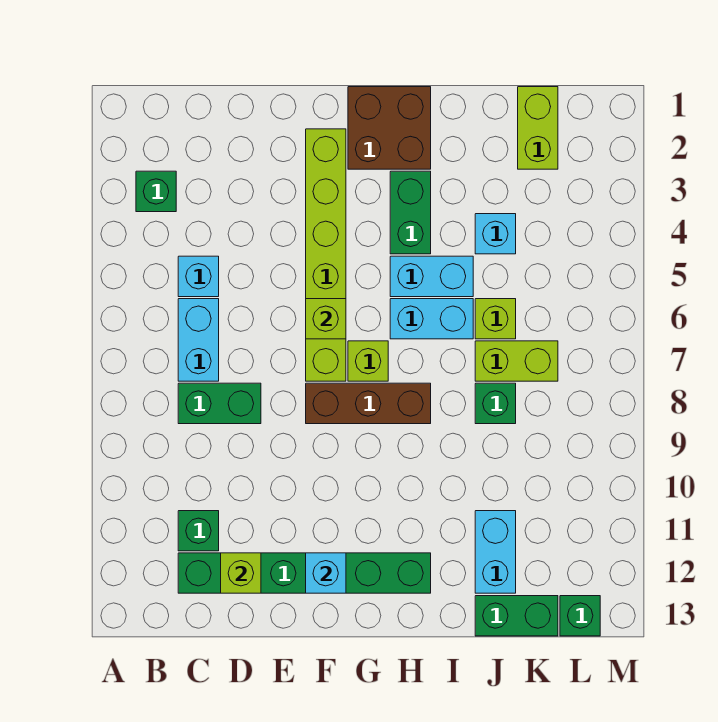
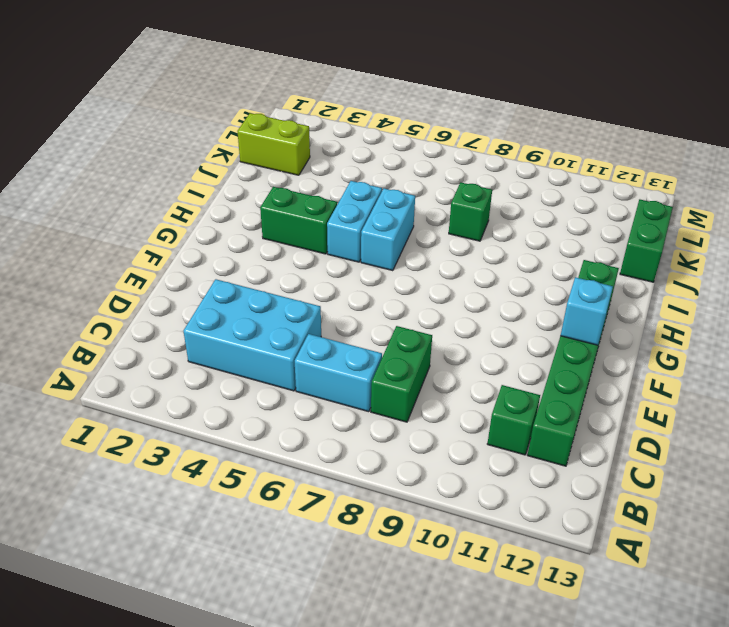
cyan brick C3:D5 level 1 -> cyan brick C5 level 1
none -> green brick B3 level 1
none -> lime brick F2:F7 level 1
none -> brown brick F8:H8 level 1

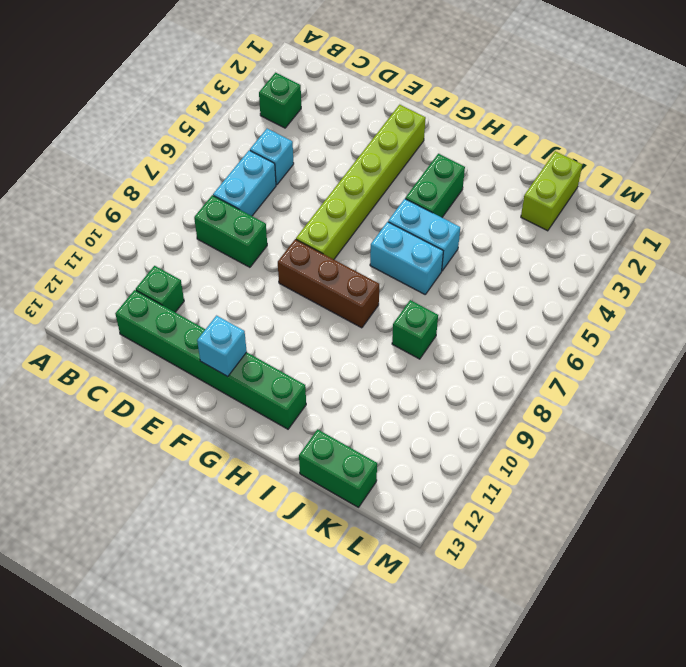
none -> brown brick G1:H2 level 1
none -> lime brick G7 level 1
none -> cyan brick J4 level 1

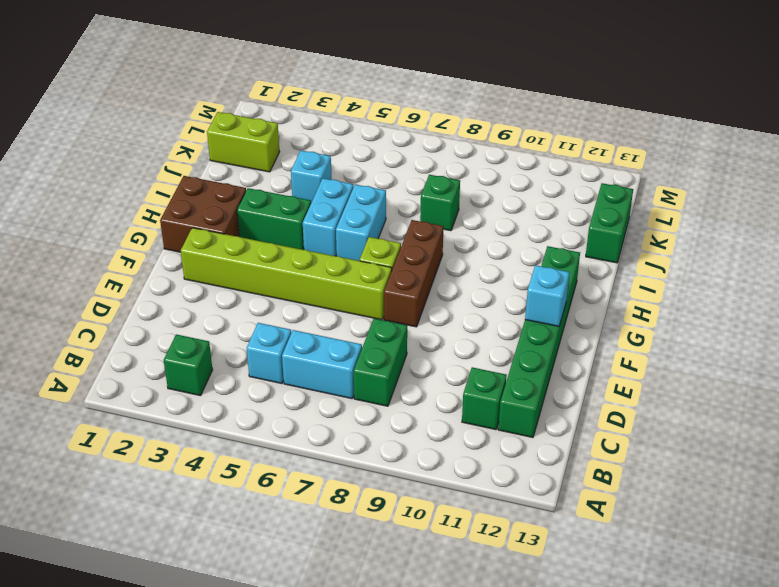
none -> lime brick J6 level 1
none -> lime brick J7:K7 level 1
none -> cyan brick J11:J12 level 1

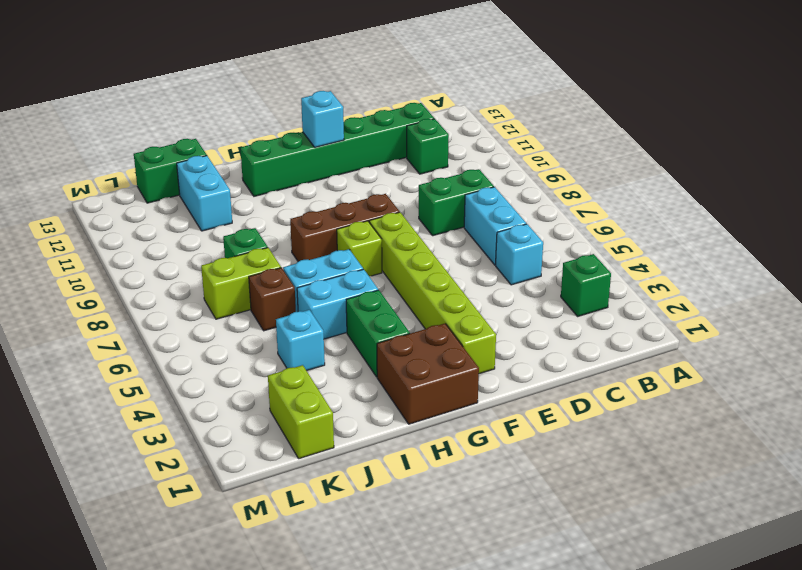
brown brick J6 level 1 -> lime brick J6 level 1
none -> green brick L13 level 1
none -> lime brick D12 level 2
none -> lime brick F6 level 2

